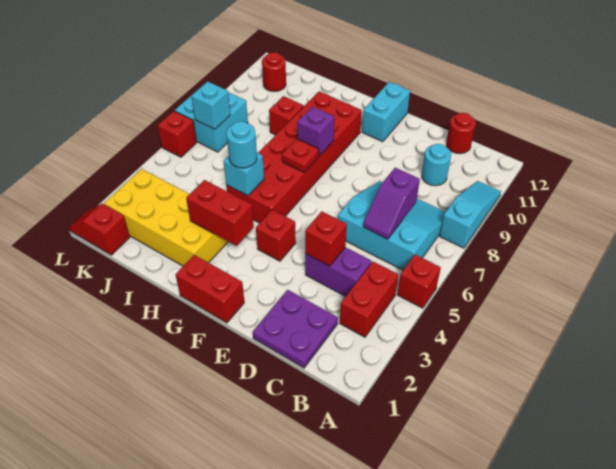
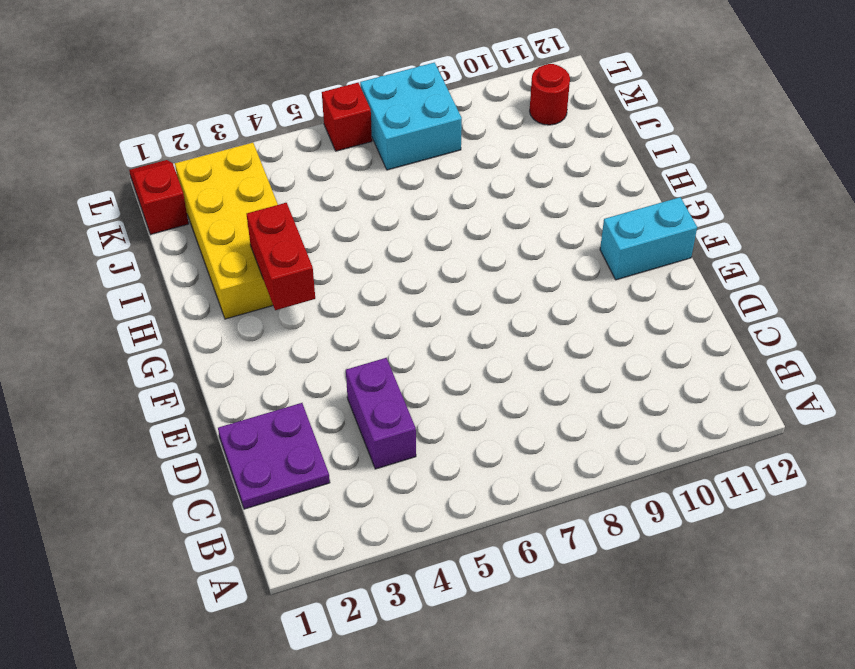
none -> red brick A5 level 1
none -> cyan slope A8:A10 level 1 top 8
none -> red brick B3:B4 level 1

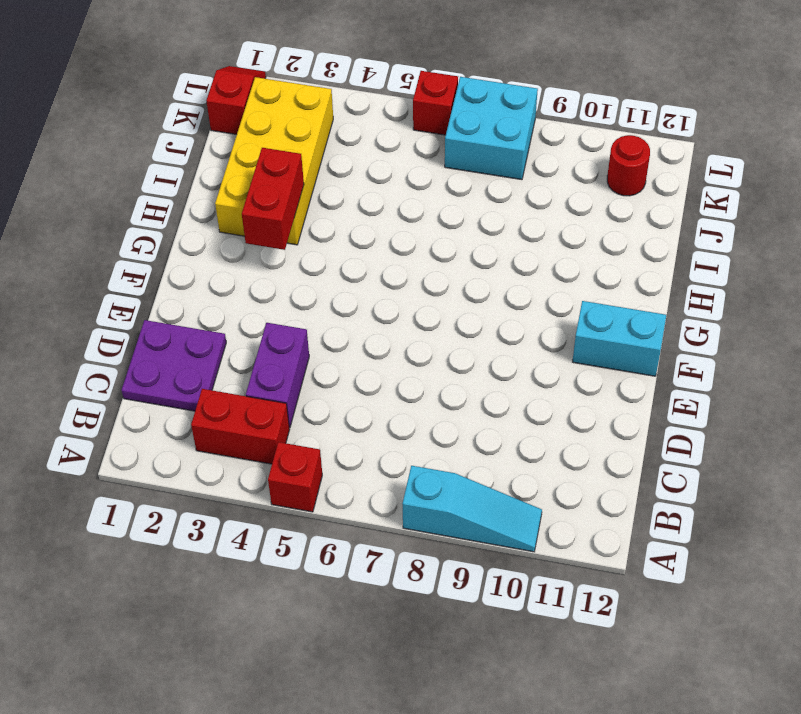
none -> cyan slope B6:D8 level 1 top 6
none -> cyan round brick C10 level 1
none -> red round brick C12 level 1

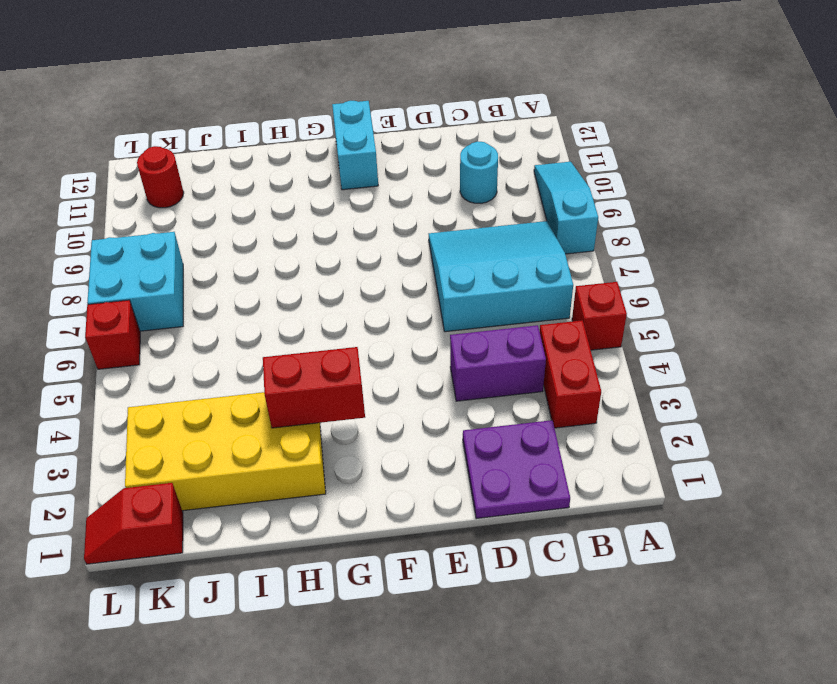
none -> red round brick C12 level 1
none -> red brick F1:G1 level 1
none -> red brick F4 level 1

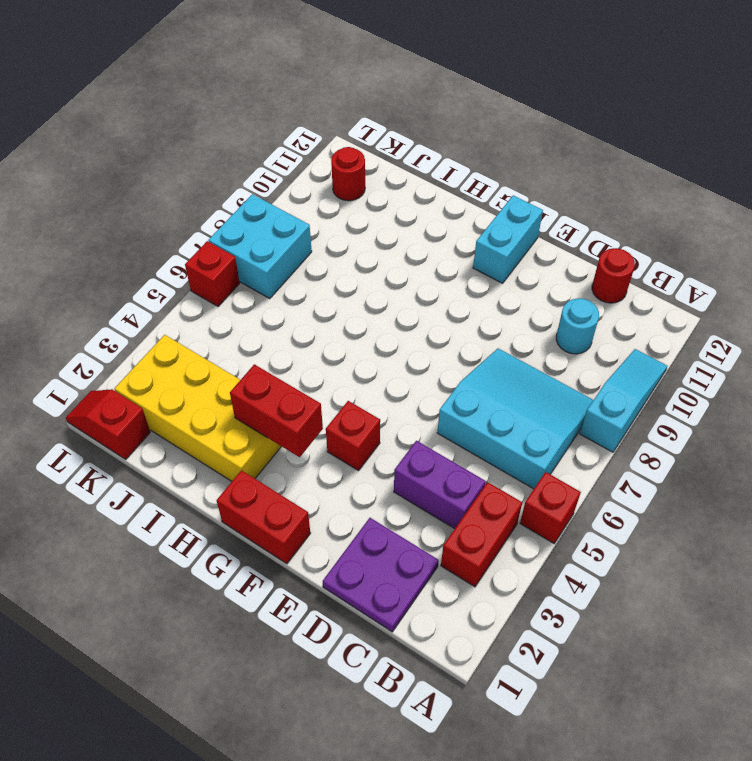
none -> red brick G5:H10 level 1
none -> red brick I9 level 1
none -> purple slope C6:C7 level 2 top 7

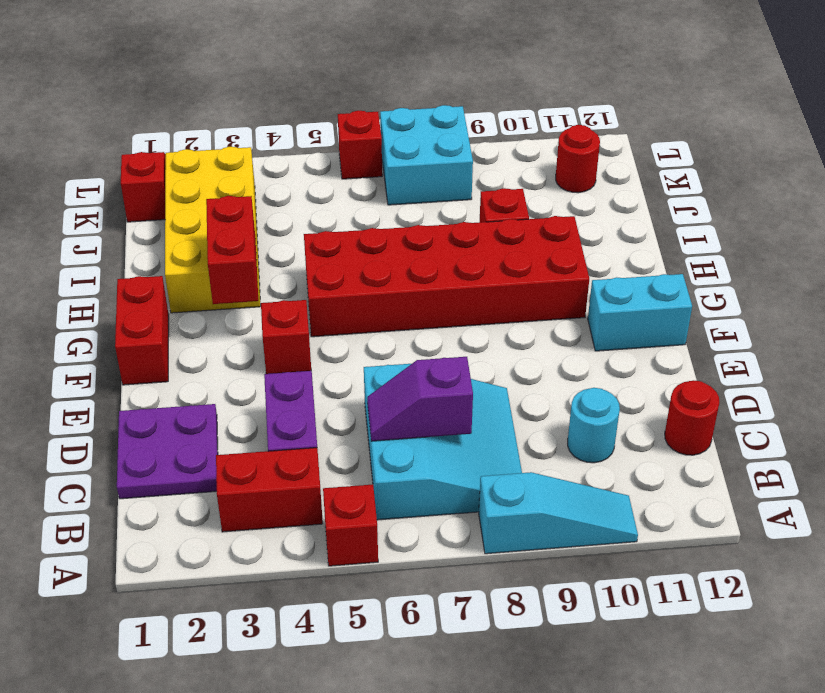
none -> red brick D4 level 2
none -> red plate G7 level 2
none -> purple brick G8 level 2

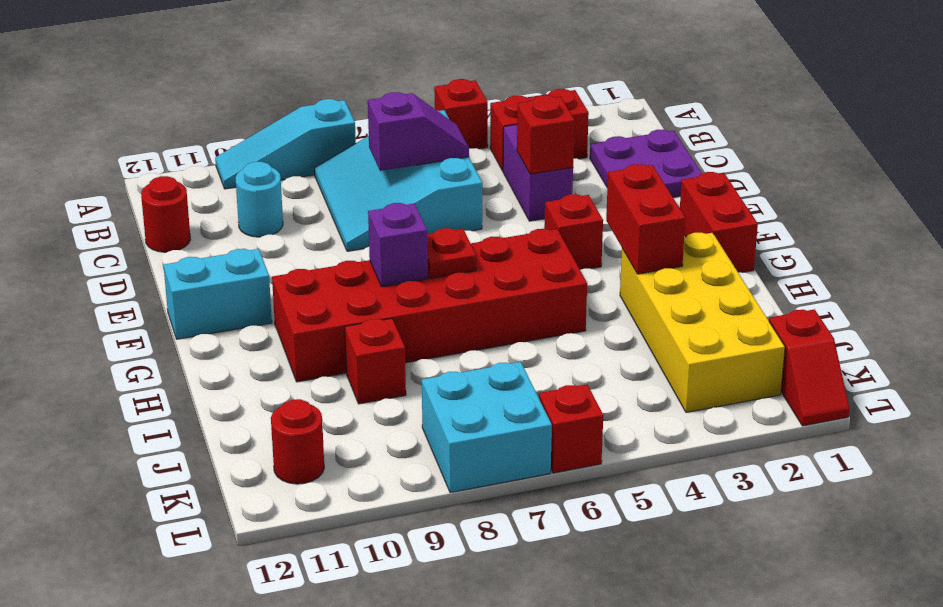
none -> cyan brick H5 level 2
none -> cyan brick K7 level 2
none -> cyan round brick H5 level 3

